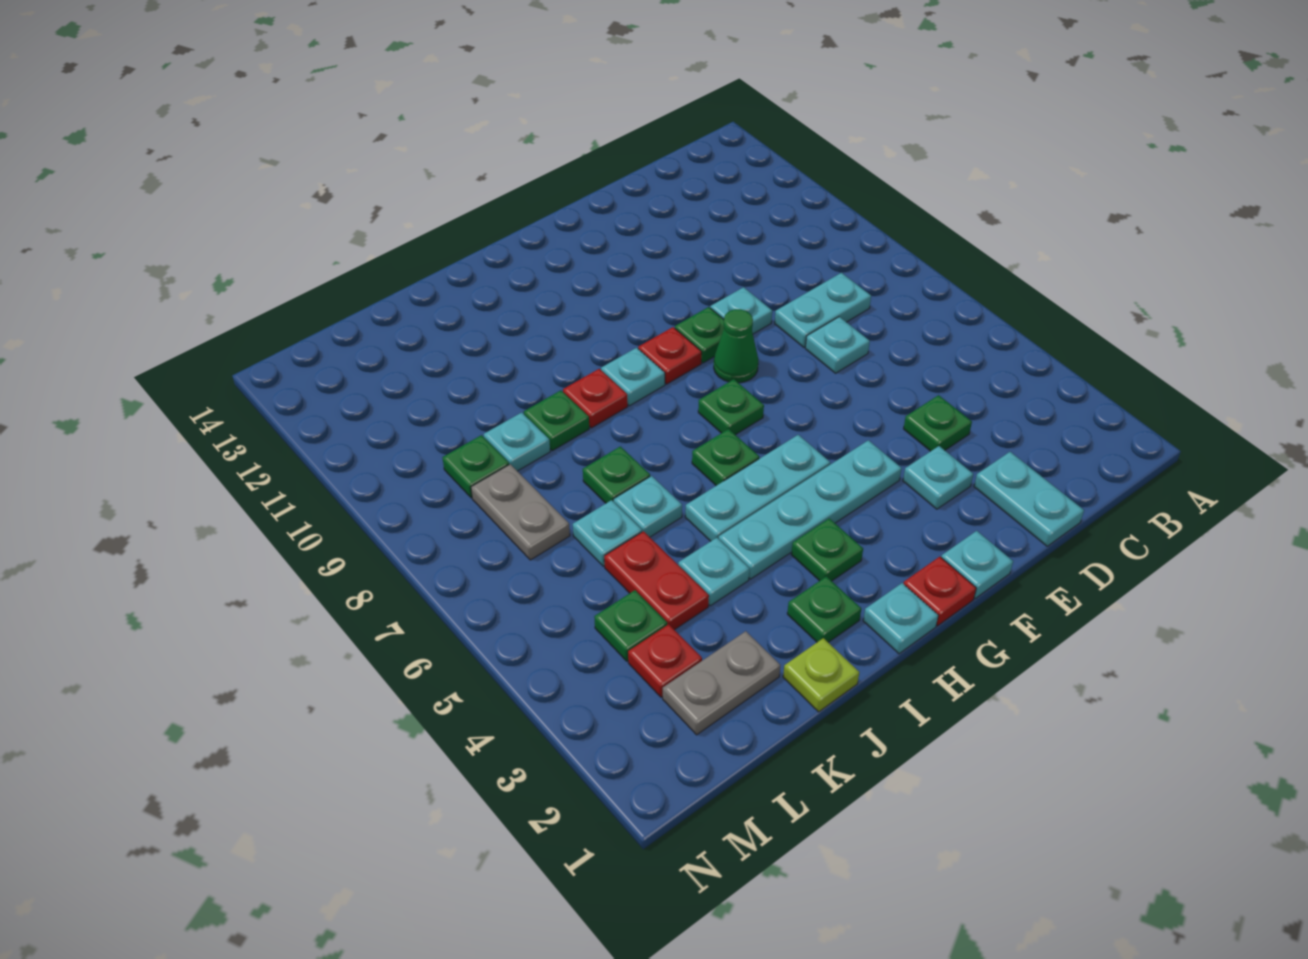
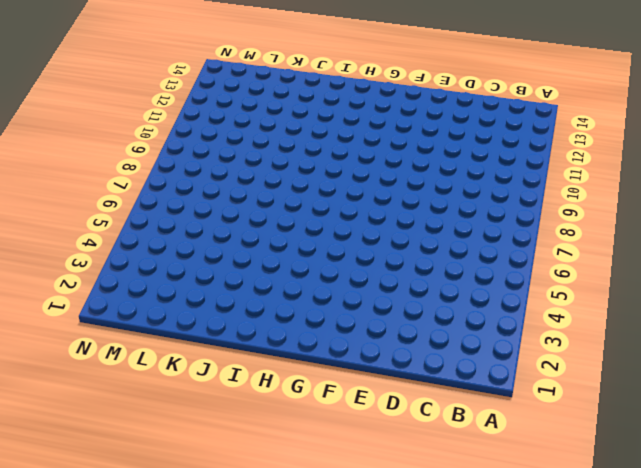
none -> cyan plate C8:D8 level 1
none -> cyan plate D1:D2 level 1
none -> green plate D4 level 1
none -> cyan plate D7 level 1

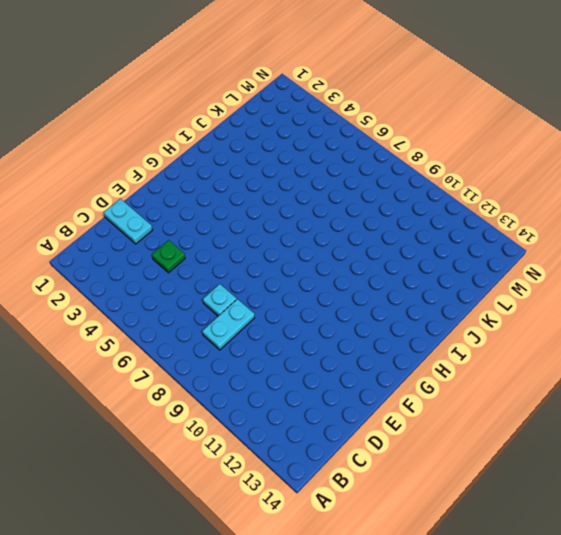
none -> cyan plate E3 level 1
none -> cyan plate E9 level 1
none -> cyan plate F1 level 1
none -> cyan plate F4:I4 level 1

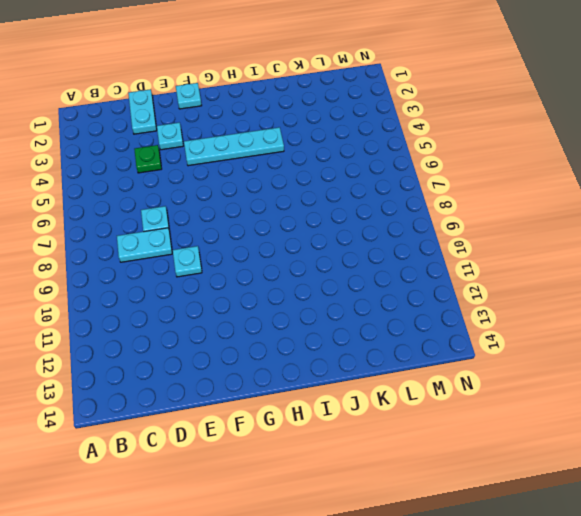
none -> green cone F8 level 1
none -> green plate F9 level 1
none -> red plate G1 level 1
none -> cyan plate G5:I5 level 1

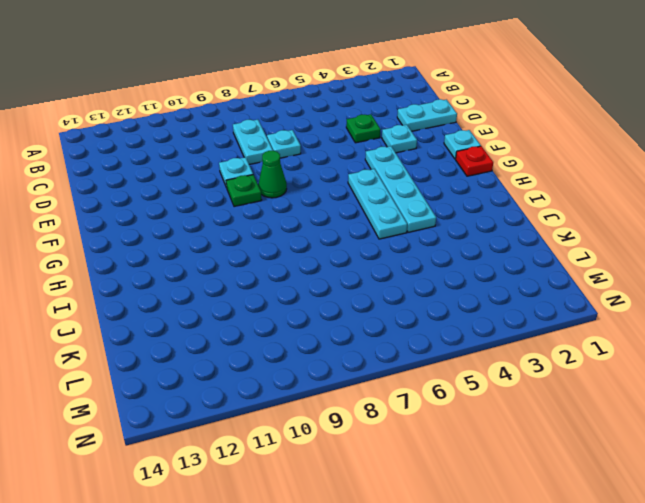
none -> green plate G7 level 1
none -> red plate G9 level 1
none -> cyan plate H1 level 1
none -> green plate H3 level 1

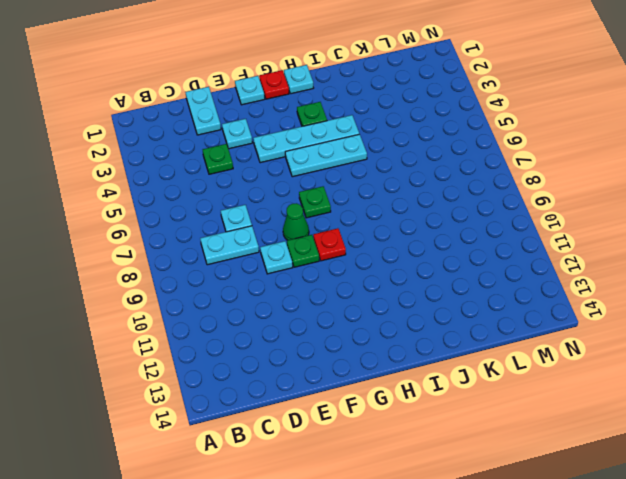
none -> green plate H6 level 1
none -> cyan plate H9 level 1
none -> green plate I2 level 1
none -> red plate I9 level 1

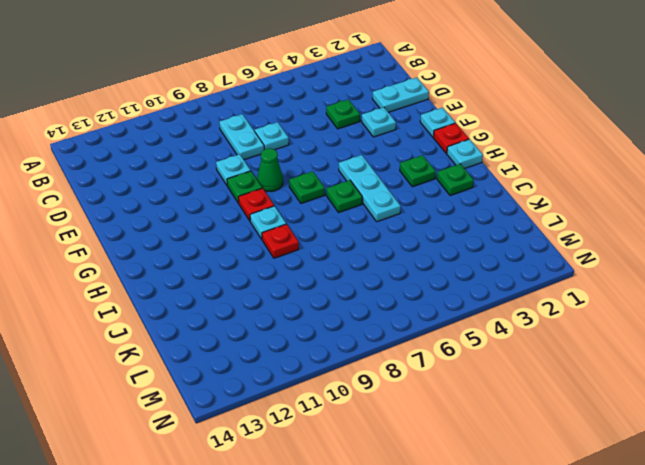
none -> cyan plate F4:I4 level 1
none -> lime plate J1 level 1
none -> cyan plate J4 level 1
none -> cyan plate J6 level 1

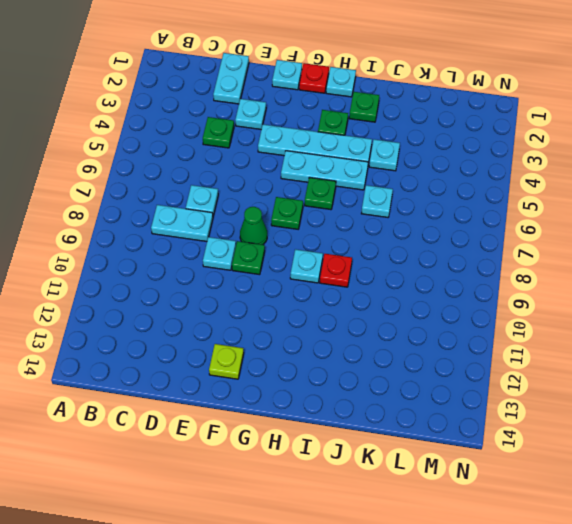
lime plate F13 level 1 -> lime plate J1 level 1
none -> red plate G9 level 1
none -> green plate J7 level 1
none -> green plate J9 level 1
none -> grey plate K2:L2 level 1

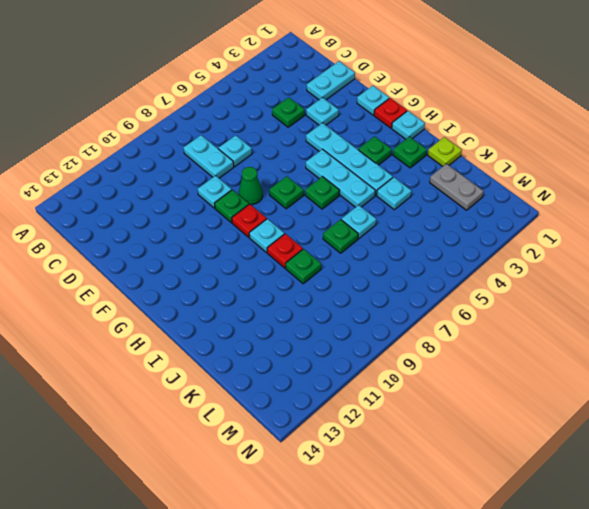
none -> red plate K4:K5 level 1
none -> cyan plate K6 level 1
none -> cyan plate K9 level 1
none -> red plate L3 level 1

